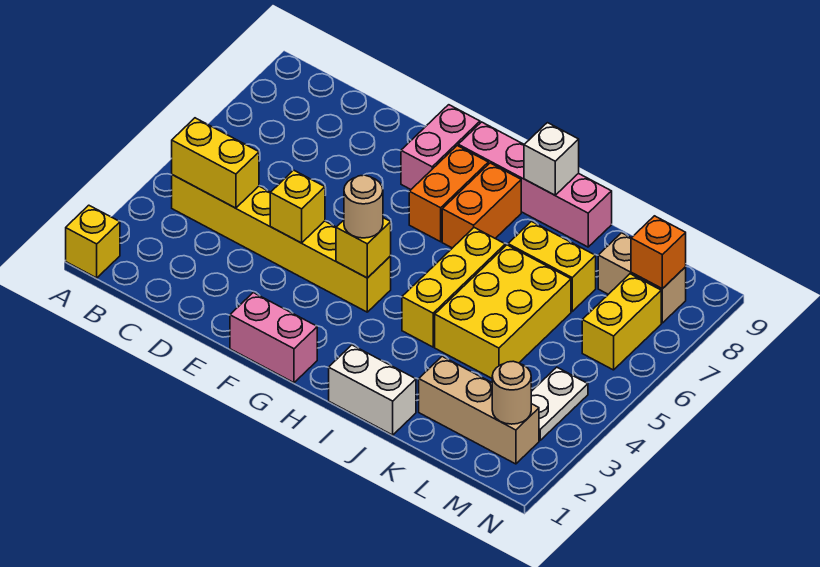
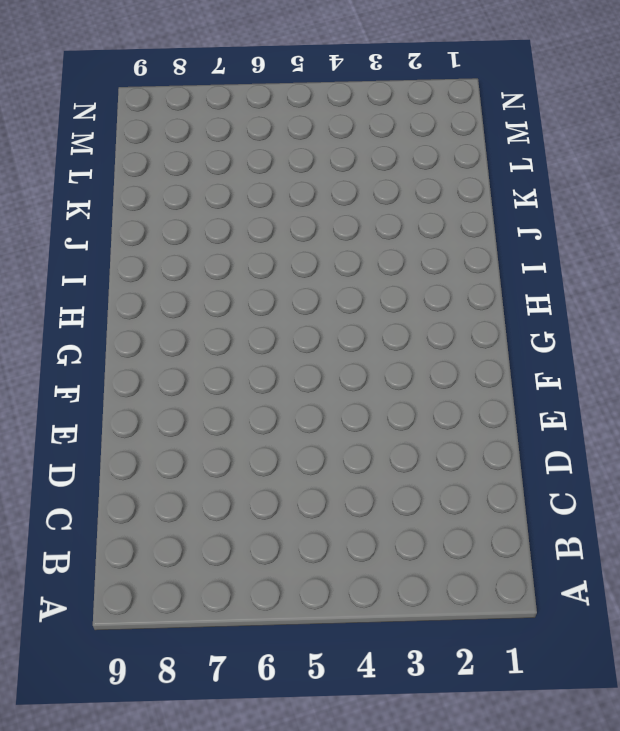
none -> yellow brick A1 level 1
none -> yellow brick B4:G4 level 1
none -> pink brick F1:G1 level 1

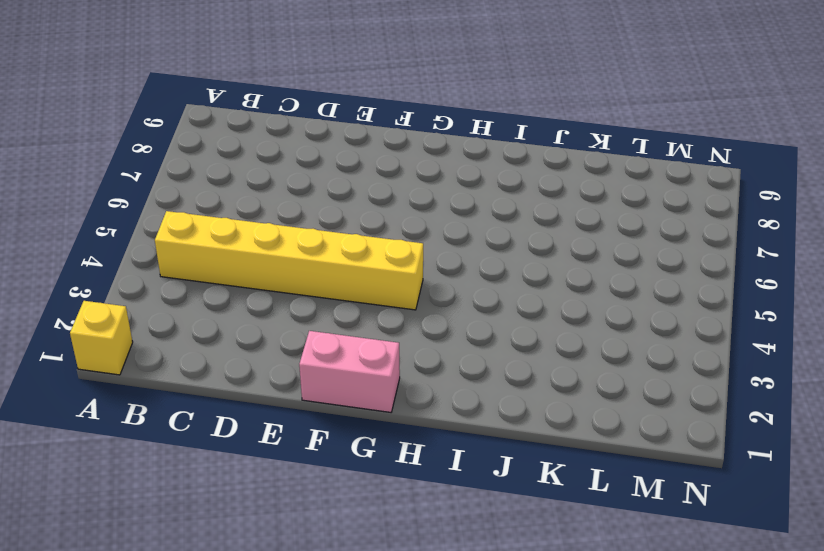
none -> pink brick F8:F9 level 1
none -> orange brick G7:G8 level 1
none -> pink brick G9:J9 level 1

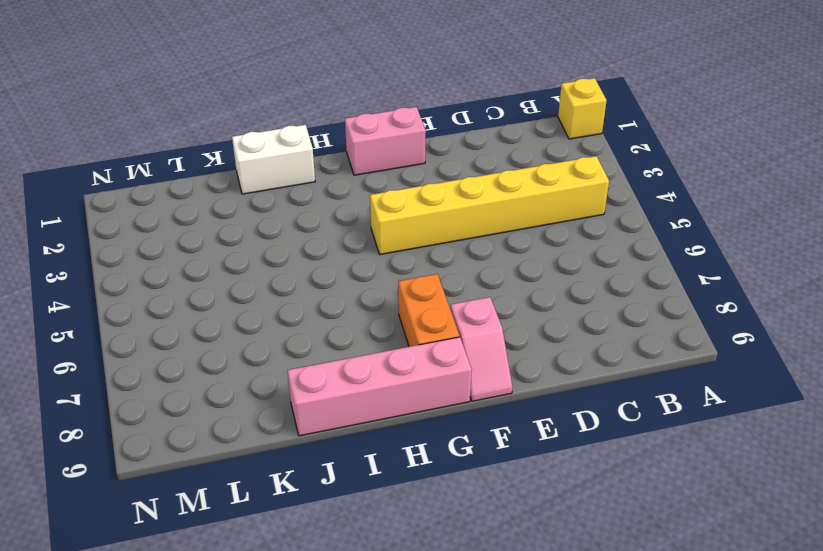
pink slope F8:F9 level 1 top 8 -> pink brick F8:F9 level 1
none -> orange brick H7:H8 level 1
none -> yellow brick I4:I6 level 1
none -> yellow brick J4:K6 level 1

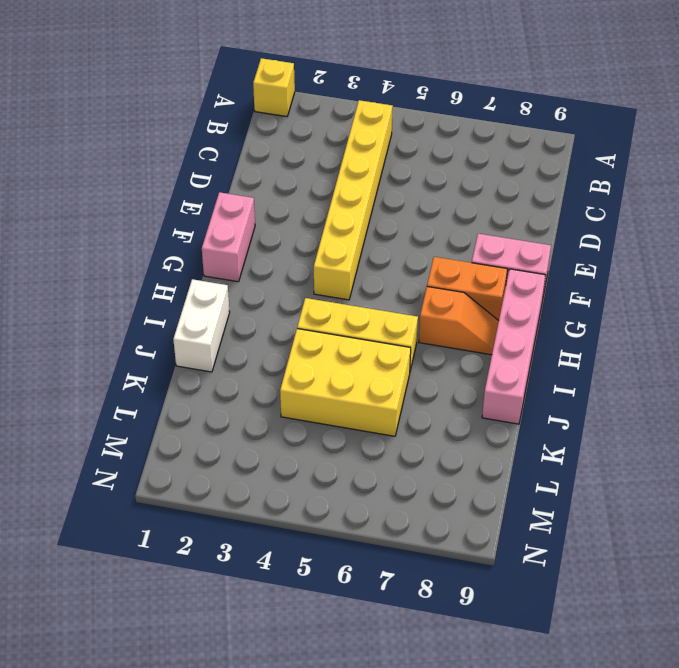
orange slope H7:H8 level 1 top 7 -> orange brick H7:H8 level 1
none -> yellow brick J7:K7 level 1
none -> tan brick K2:M2 level 1
none -> tan brick L8:M8 level 1

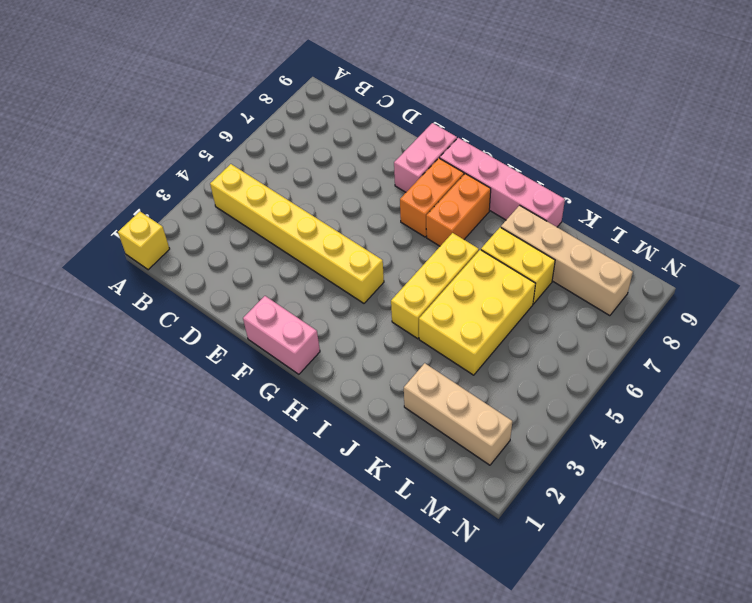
tan brick J8:M8 level 1 -> tan brick L8:M8 level 1
none -> white brick I1:J1 level 1
none -> white plate M3:M4 level 1
none -> yellow brick M6:M7 level 1

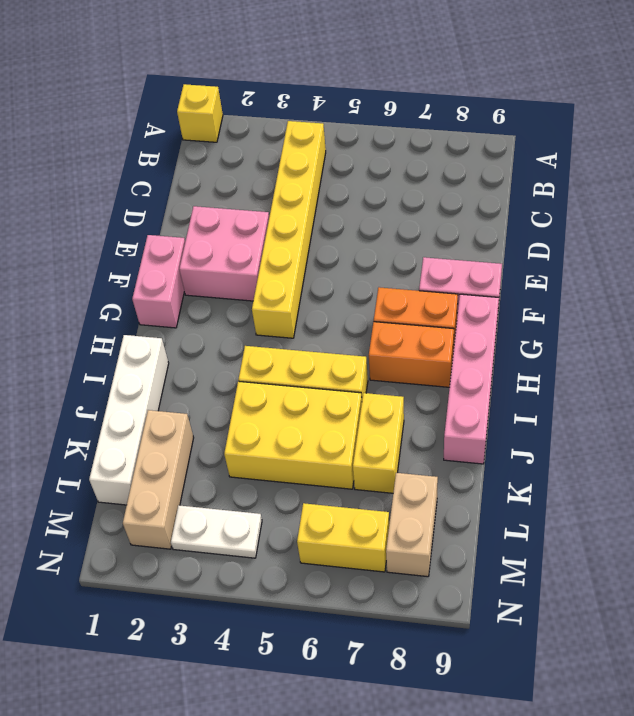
pink brick E2:F3 level 1 -> none
white brick I1:L1 level 1 -> white brick I1:J1 level 1
none -> yellow brick B4:C4 level 2
none -> yellow brick E4 level 2
none -> yellow brick G4 level 2

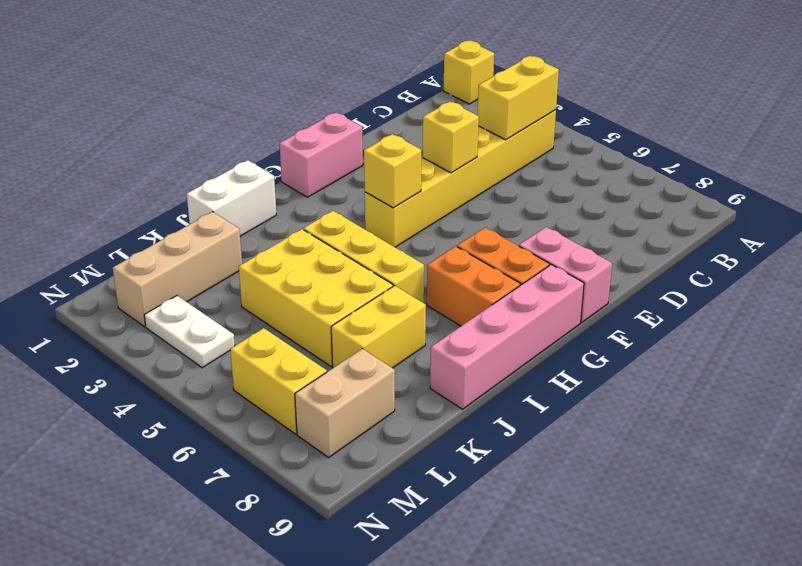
none -> white brick I9 level 2
none -> tan round brick M2 level 2
none -> orange brick M8 level 2

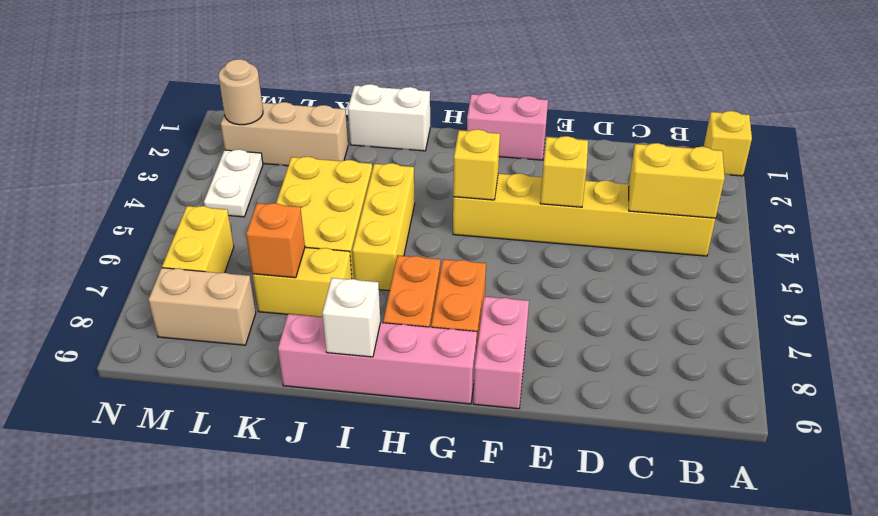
orange brick K7 level 2 -> orange brick M8 level 2
none -> tan round brick G4 level 3

